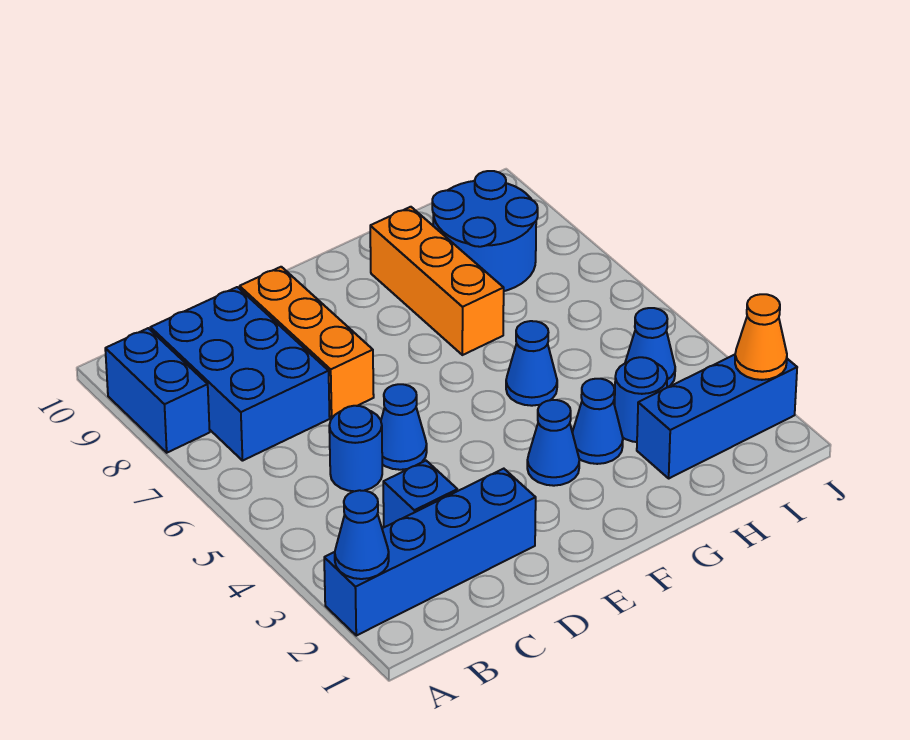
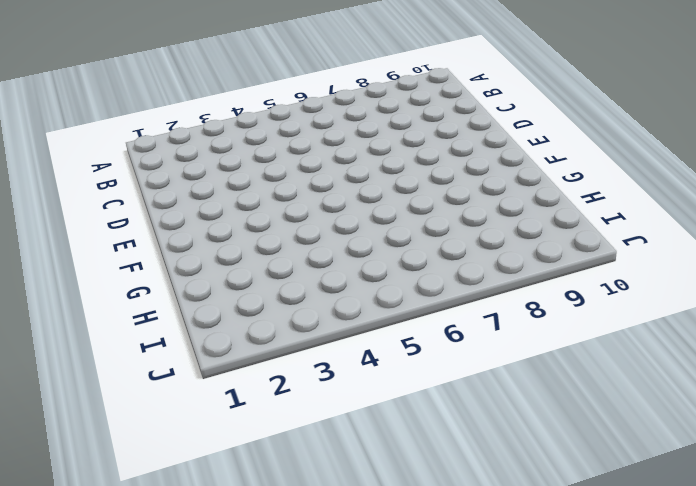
none -> blue brick A2:D2 level 1
none -> blue brick A8:A9 level 1
none -> blue brick B7:C9 level 1

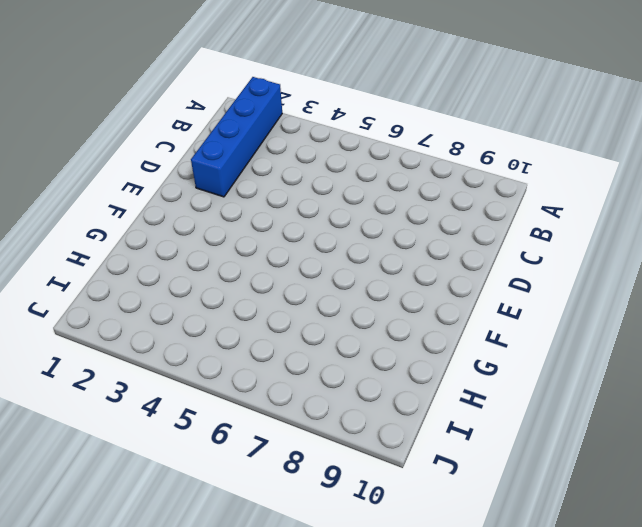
none -> blue brick A8:A9 level 1
none -> blue brick B7:C9 level 1
none -> blue brick C3 level 1

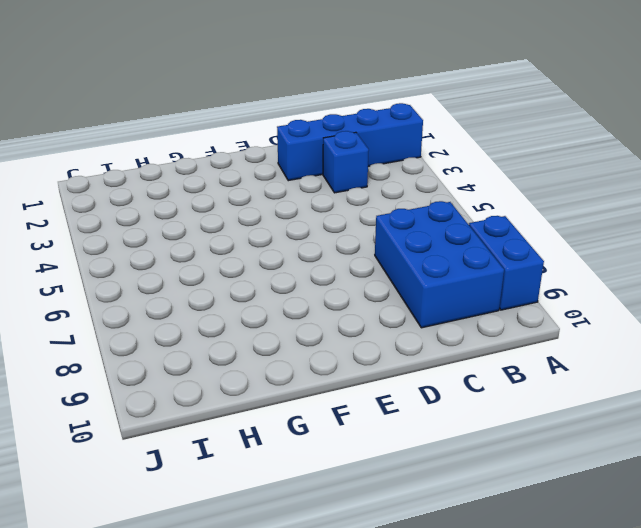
none -> blue round brick C5 level 1
none -> blue cone D5 level 1
none -> orange brick D7:D9 level 1

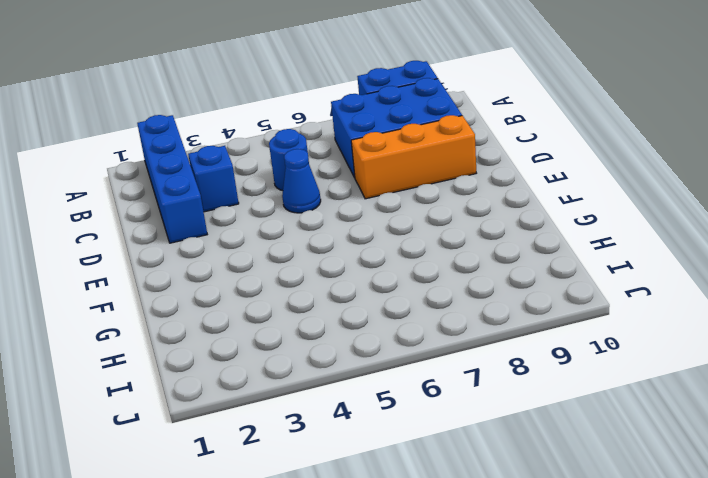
none -> blue cone F3 level 1
none -> blue cone G3 level 1
none -> blue cone G5 level 1

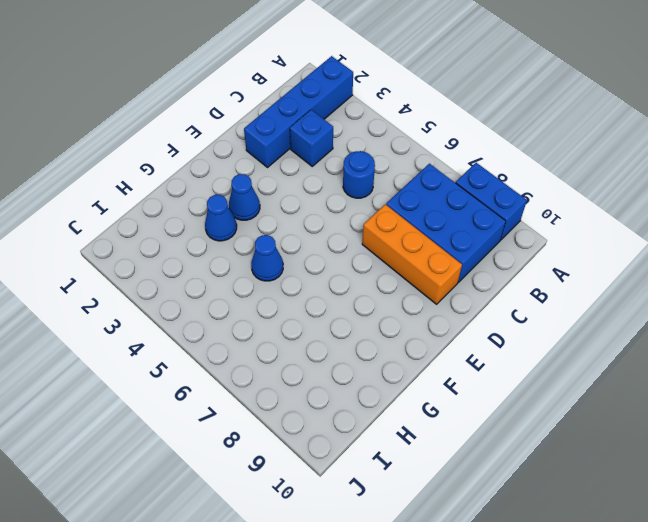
none -> blue cone D5 level 1
none -> orange brick G7:G9 level 1
none -> blue brick H2:J2 level 1

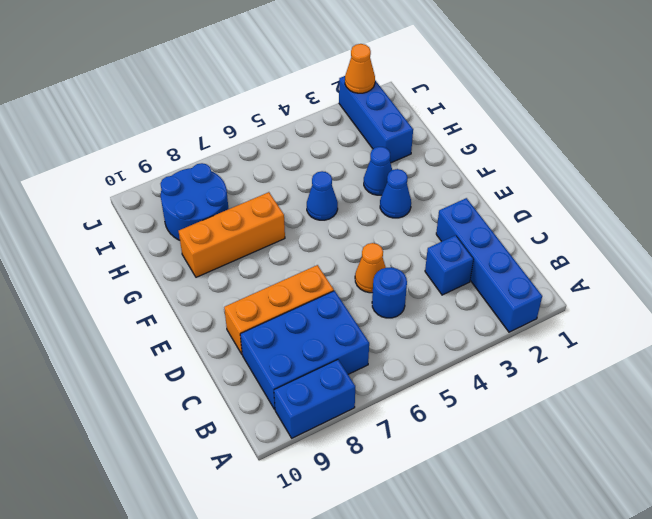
orange cone D5 level 1 -> blue cone D5 level 1
none -> blue round brick H3 level 1
none -> blue cone I4 level 1
none -> blue cone A2 level 2

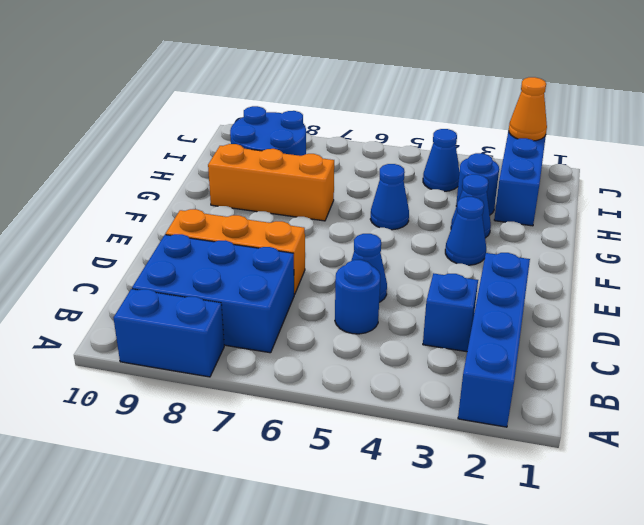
none -> blue cone A2 level 2

